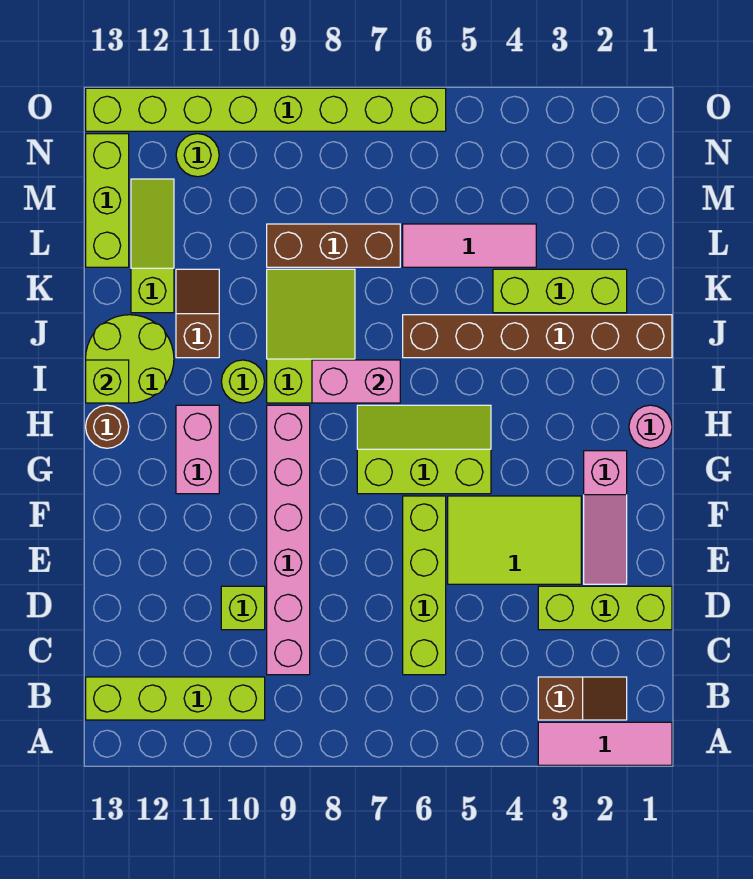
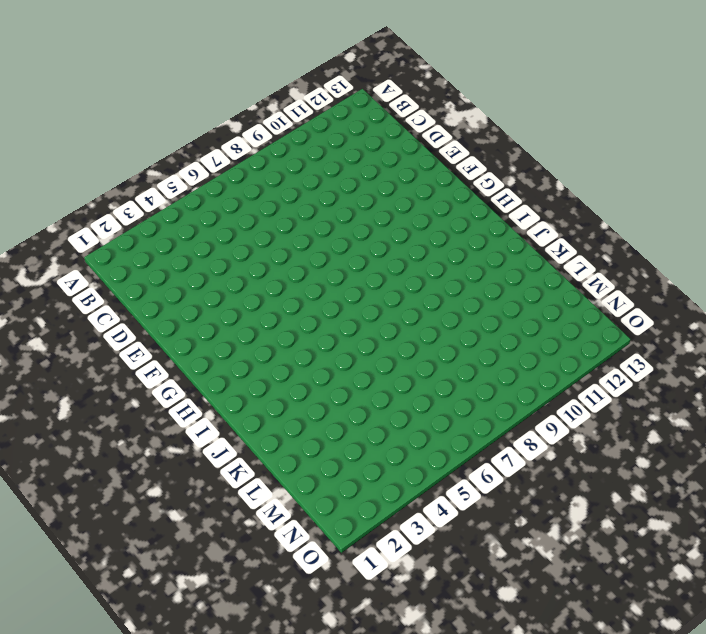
none -> pink tile A1:A3 level 1
none -> brown slope B2:B3 level 1 top 3
none -> lime brick B10:B13 level 1

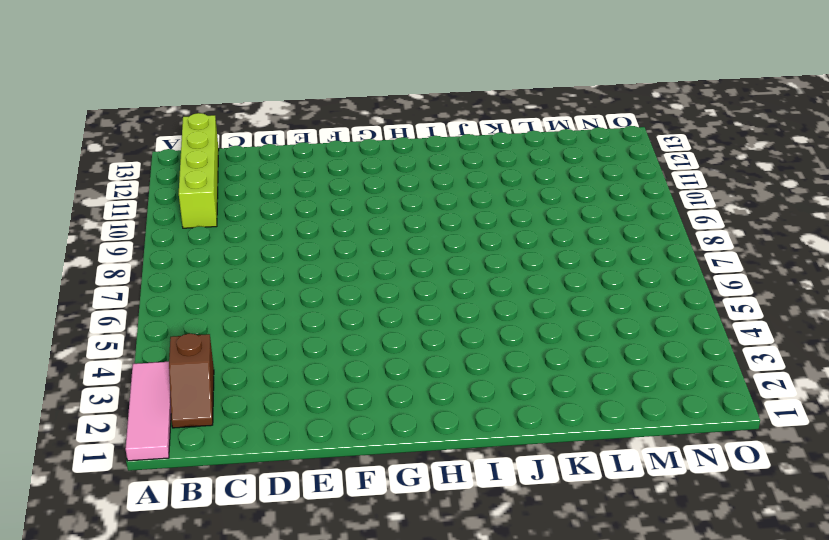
none -> lime brick C6:F6 level 1
none -> pink brick C9:H9 level 1
none -> lime brick D1:D3 level 1

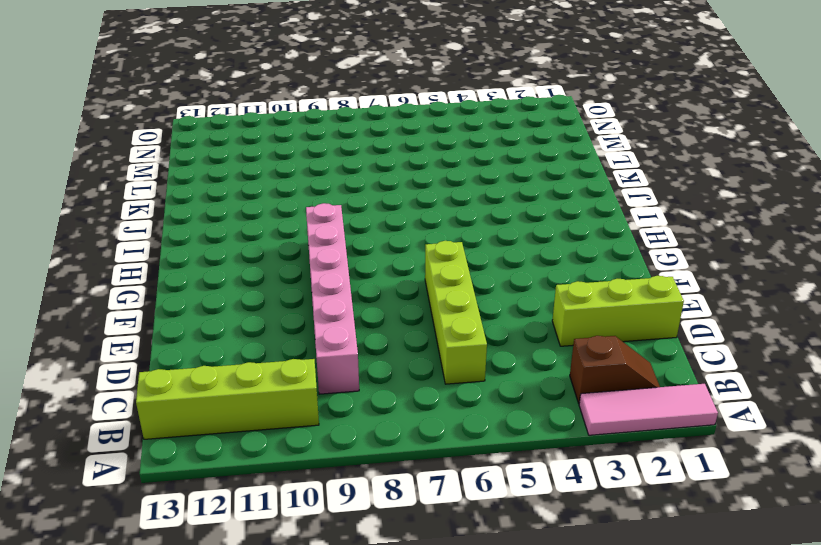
none -> lime brick D10 level 1
none -> pink slope E2:G2 level 1 top G
none -> lime tile E3:F5 level 1

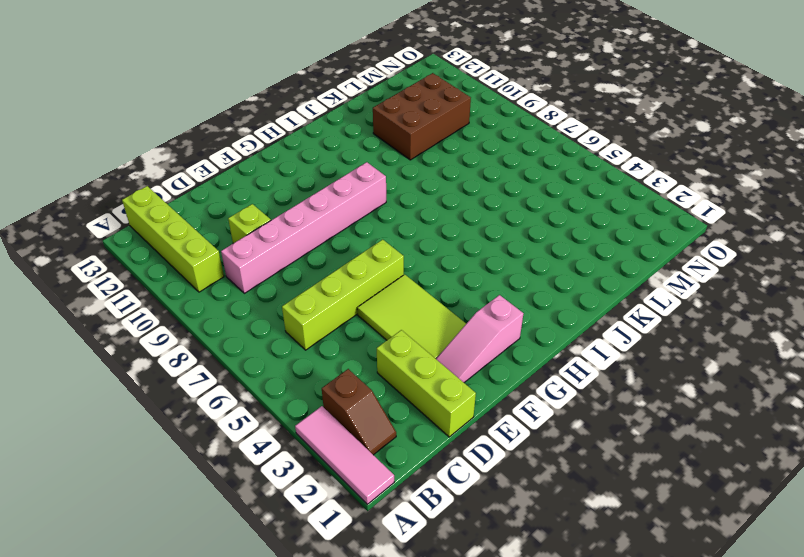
brown brick K10:M11 level 1 -> brown slope J11:K11 level 1 top J
none -> lime slope G5:H7 level 1 top G
none -> pink brick G11:H11 level 1
none -> pink round brick H1 level 1

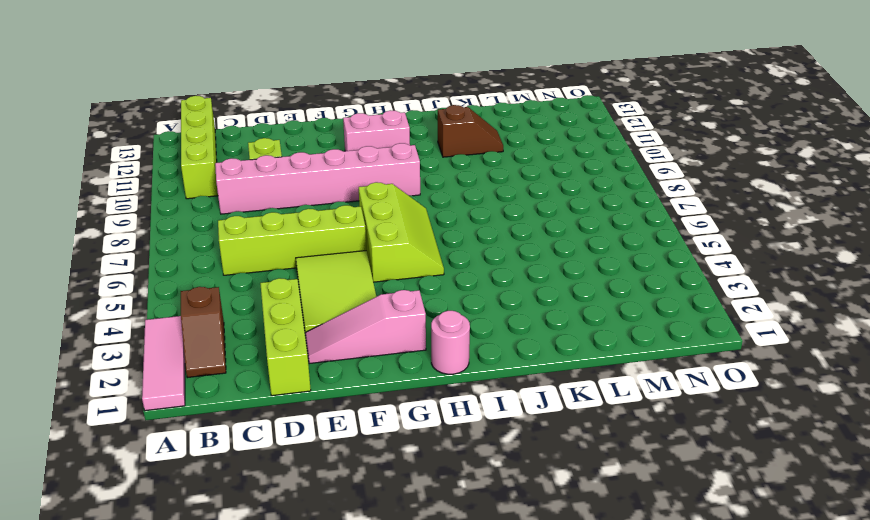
none -> brown round brick H13 level 1
none -> lime slope I8:K9 level 1 top I
none -> lime round brick I10 level 1

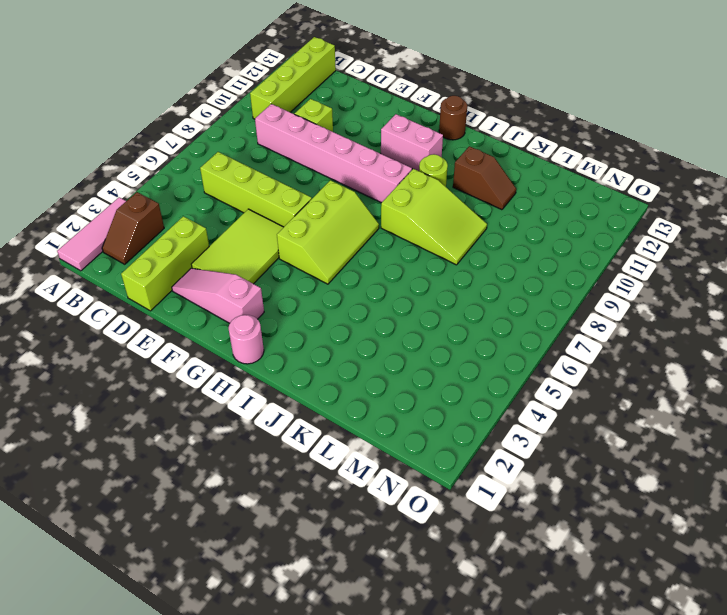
none -> lime round brick I12:J13 level 1
none -> brown brick J1:J6 level 1
none -> lime brick K2:K4 level 1

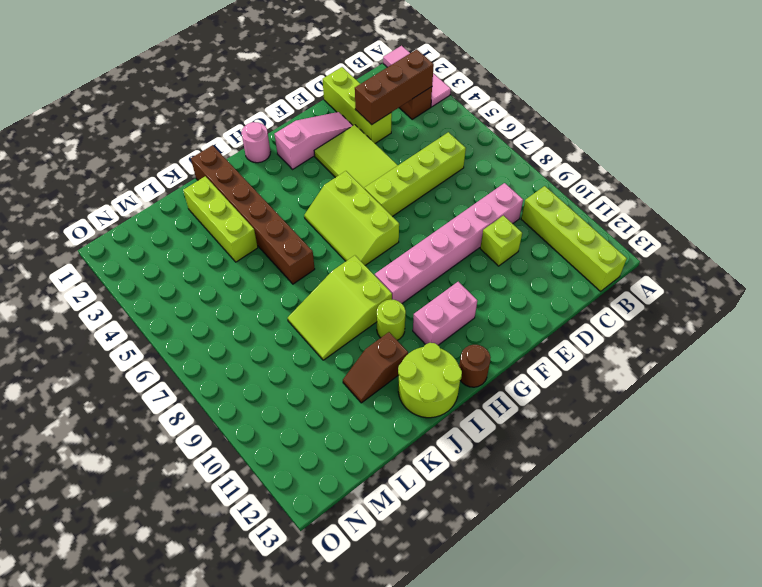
brown brick B3:D3 level 2 -> brown brick L7:L9 level 1
none -> lime slope K12:M12 level 1 top K
none -> pink tile L4:L6 level 1
none -> lime brick L13:N13 level 1

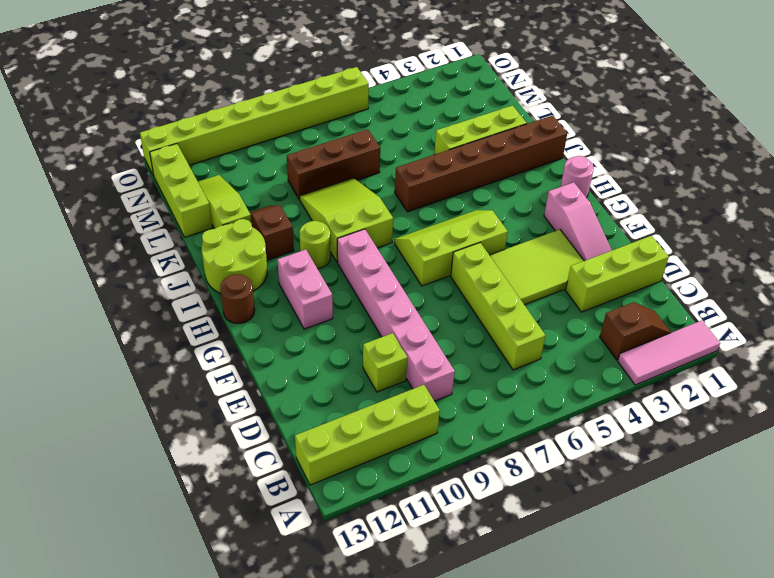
none -> pink tile L4:L6 level 1
none -> lime round brick N11 level 1
none -> pink brick I7:I8 level 2

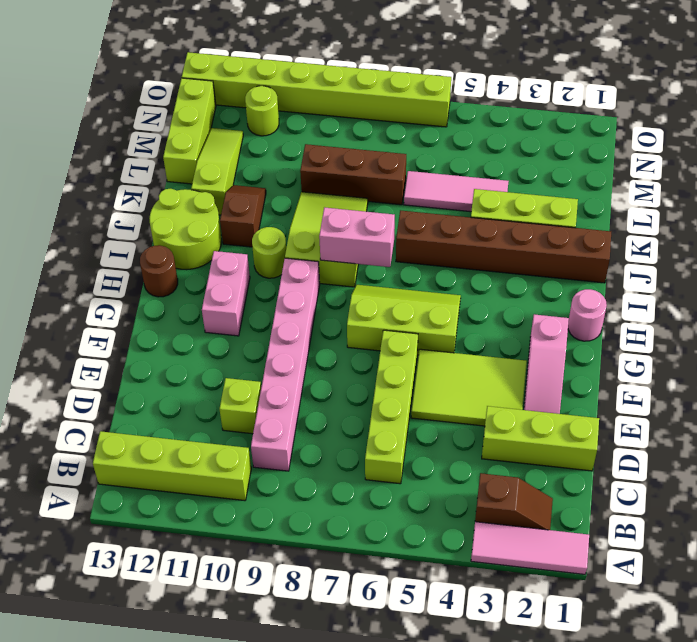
none -> lime brick I13 level 2

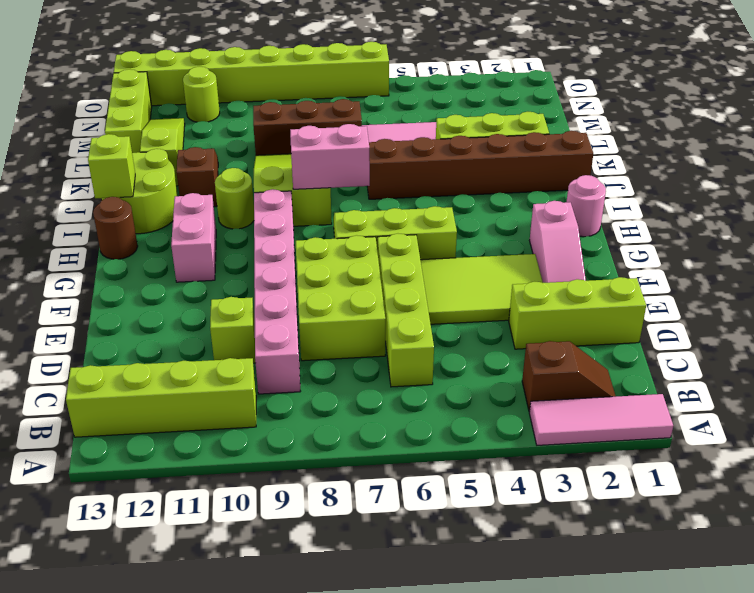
lime brick D7:F8 level 1 -> none

